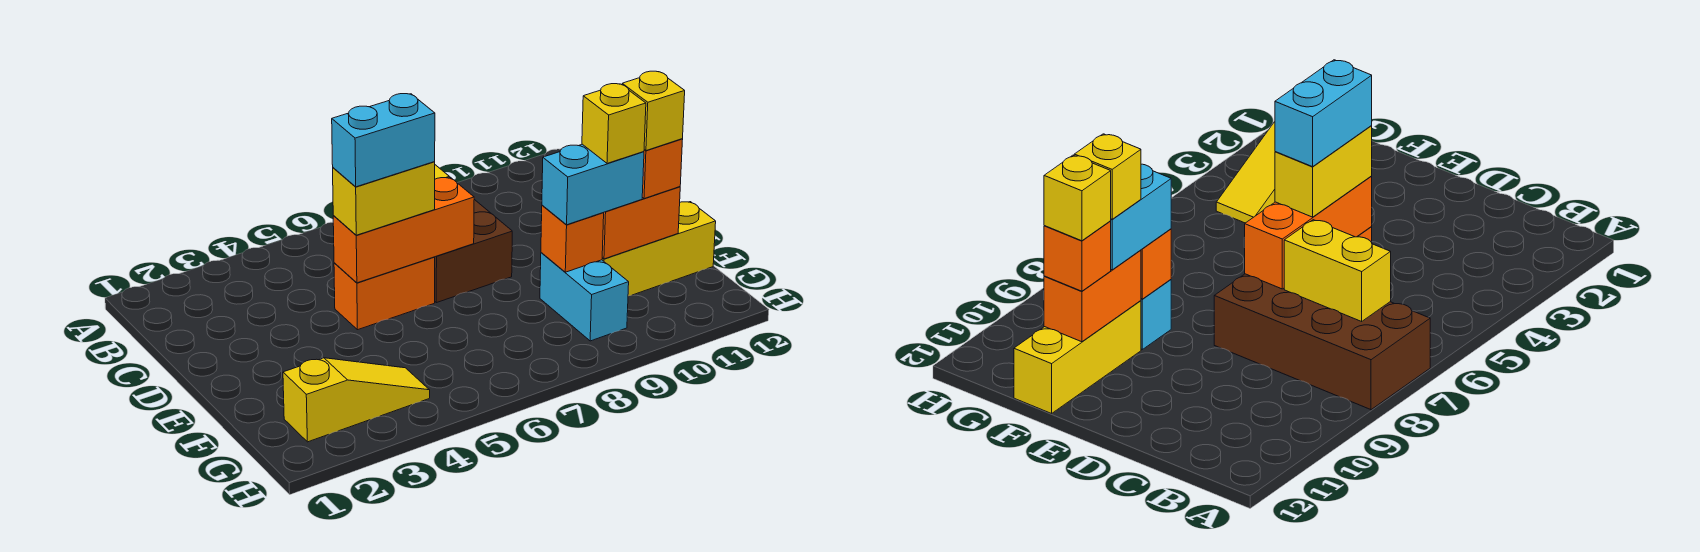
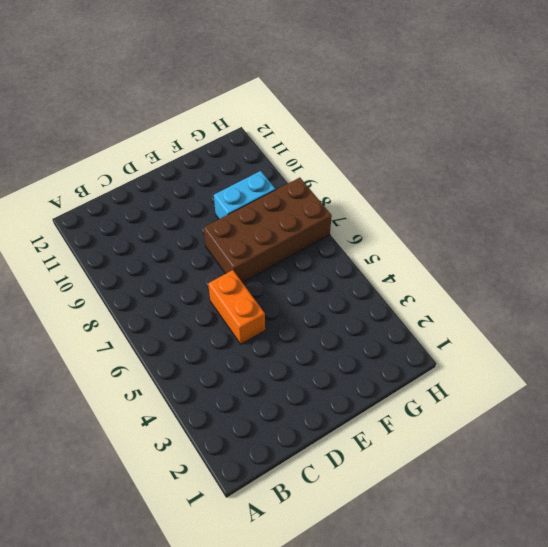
brown brick E7:H8 level 1 -> brown brick A7:D8 level 1
none -> yellow brick F10:F12 level 1
none -> yellow slope G2:G4 level 1 top 2
none -> yellow brick B7:C7 level 2

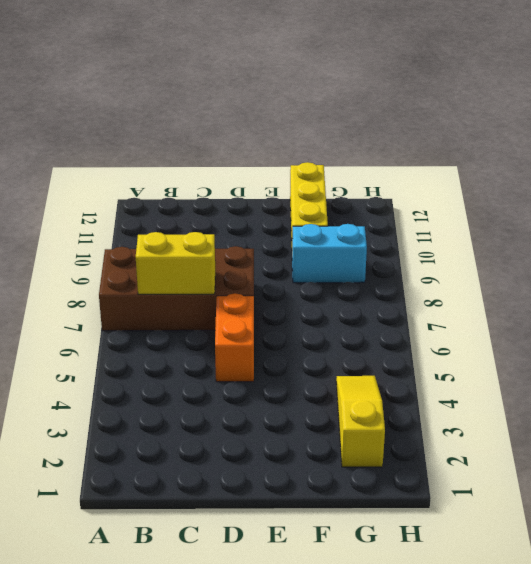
none -> orange brick D5:D7 level 2
none -> orange brick F9 level 2
none -> orange brick F10:F11 level 2

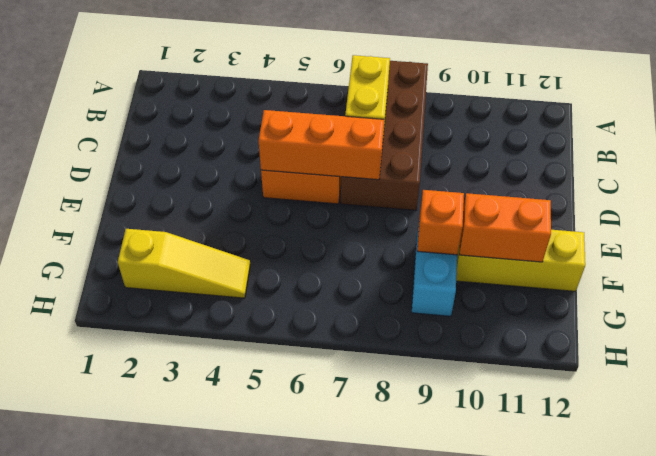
none -> yellow brick D5:D6 level 3
none -> cyan brick F9:F10 level 3
none -> orange brick F11 level 3

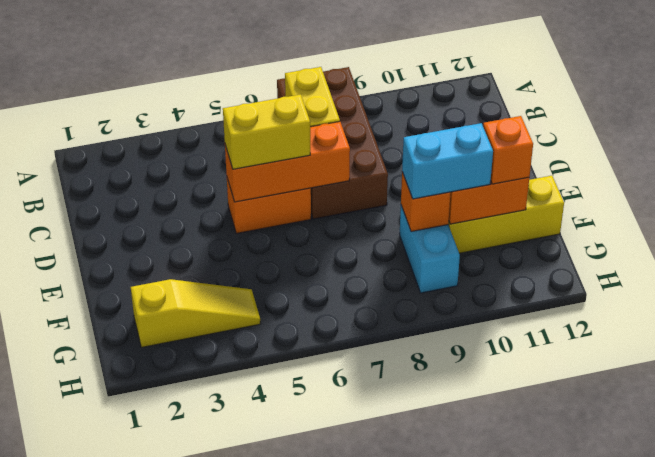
none -> cyan brick D5:D6 level 4
none -> yellow brick F10 level 4
none -> yellow brick F11 level 4

